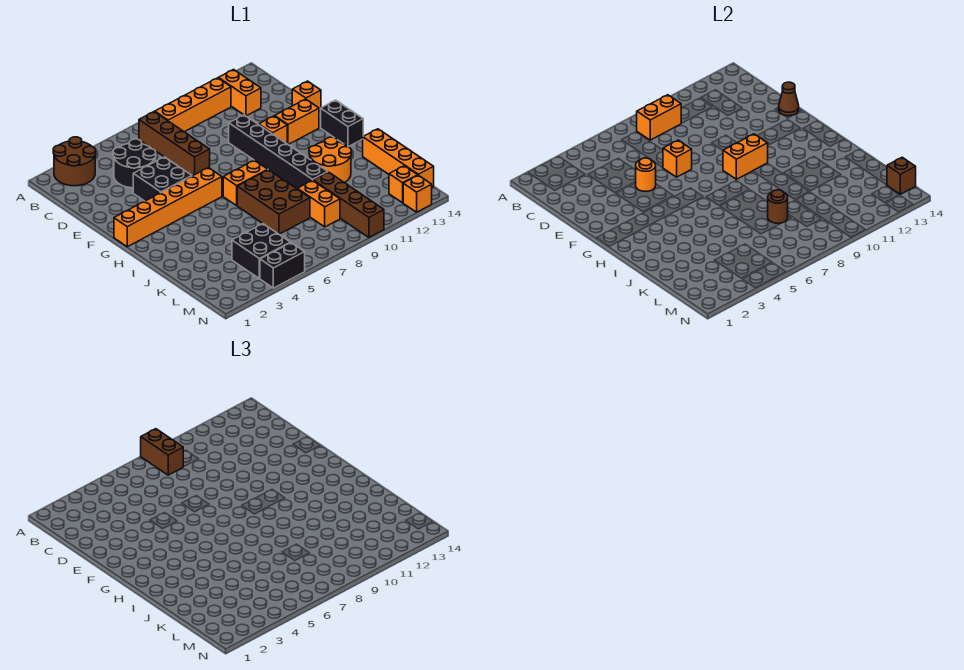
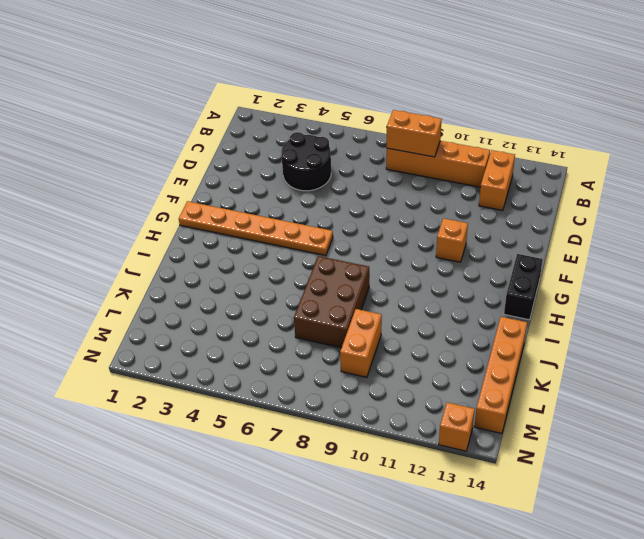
orange plate G1:G6 level 1 -> orange brick G1:G6 level 1
none -> brown round brick A2:B3 level 1
none -> brown brick B7:E7 level 1
none -> black brick E4:F5 level 1
none -> black brick E10:J10 level 1

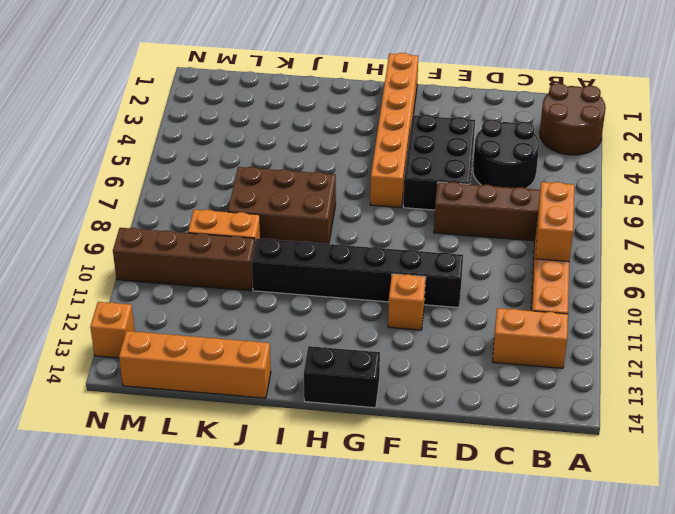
black brick E4:F6 level 1 -> black brick E4:F5 level 1
none -> orange brick E14 level 1
none -> orange brick F12:F13 level 1
none -> orange brick H7:H8 level 1
none -> orange round brick I11:J12 level 1

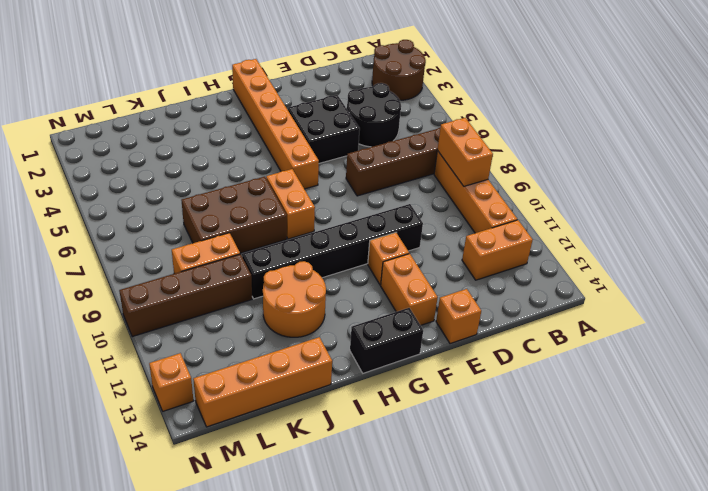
none -> black brick L4:M5 level 1
none -> orange brick M13 level 1
none -> black brick N4:N5 level 1
none -> orange round brick E5 level 2

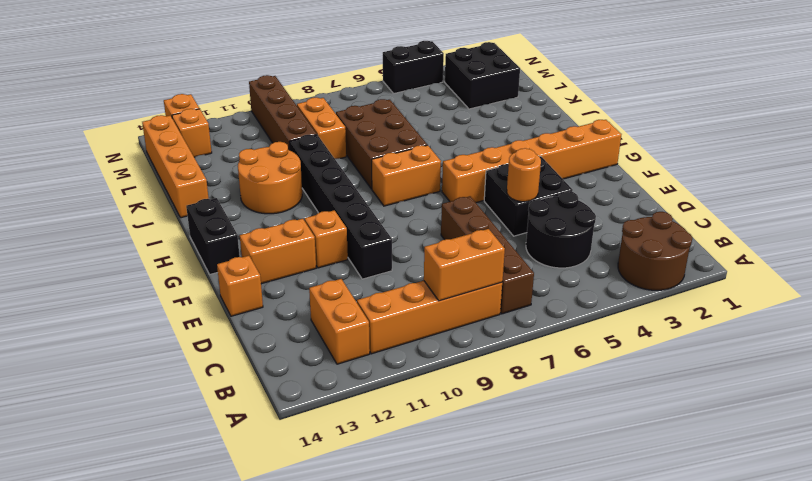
black brick L2:M3 level 1 -> black brick L4:M5 level 1
none -> orange brick E7 level 2
none -> brown cone E14 level 2
none -> orange brick G9:G10 level 2
none -> brown round brick K8 level 2

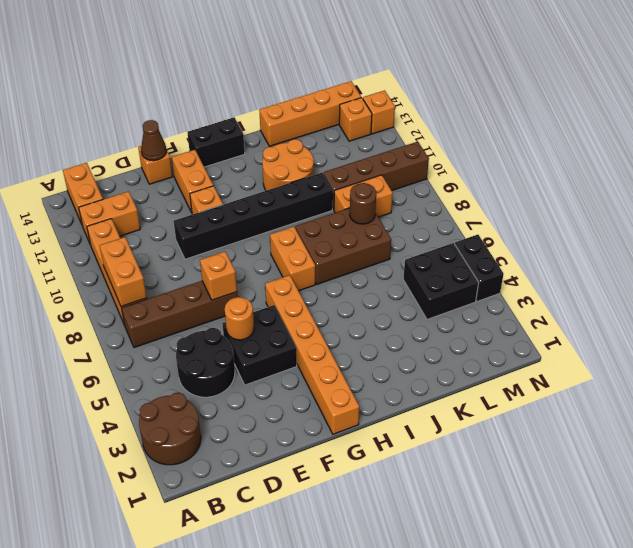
orange brick B13:B14 level 1 -> orange brick G9:G10 level 2
none -> brown brick M14 level 2
none -> brown brick A8:B8 level 3

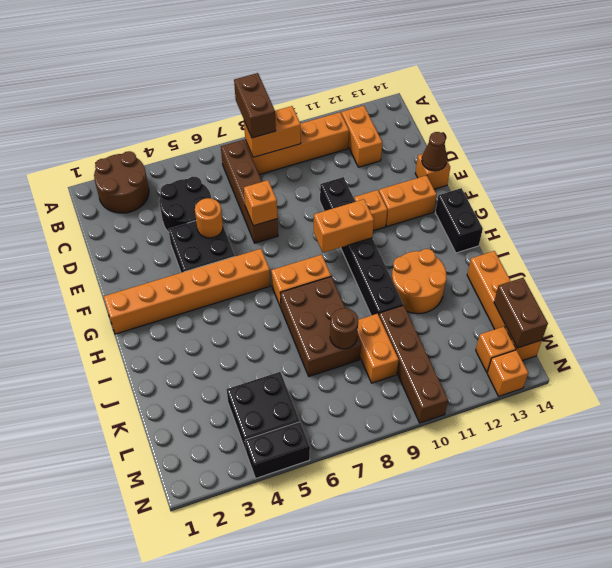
brown brick L14:M14 level 2 -> brown brick M14 level 2

